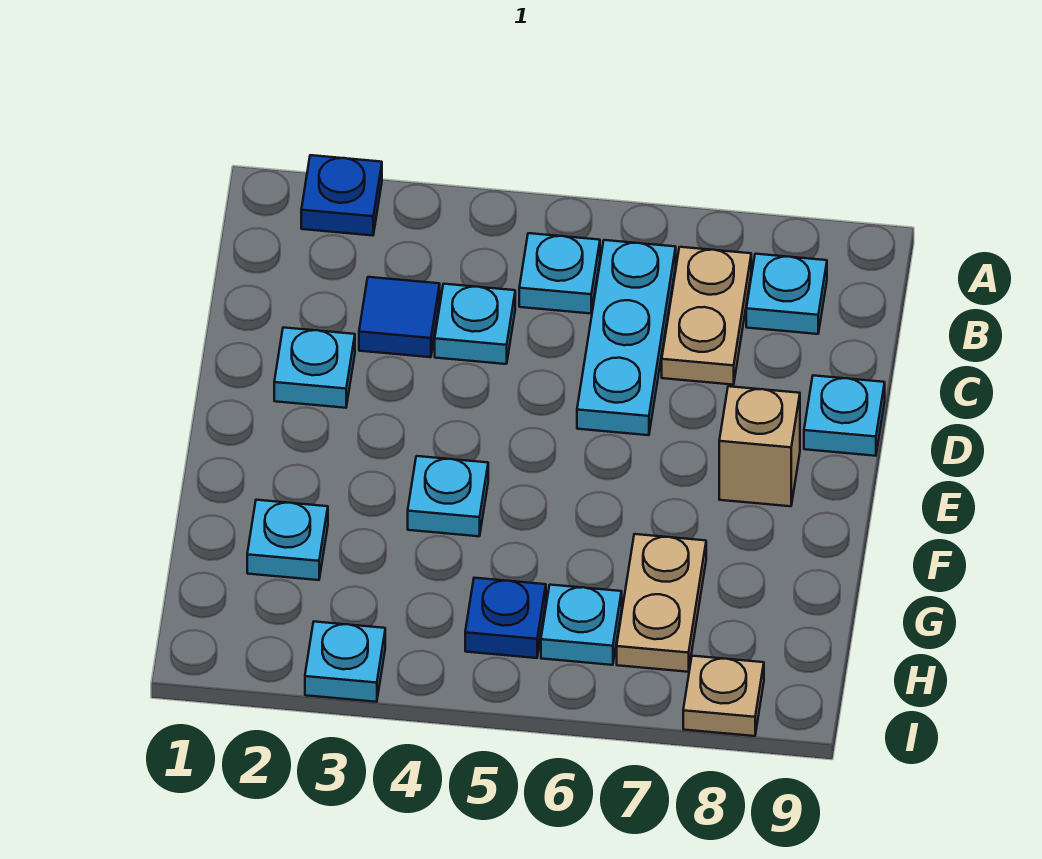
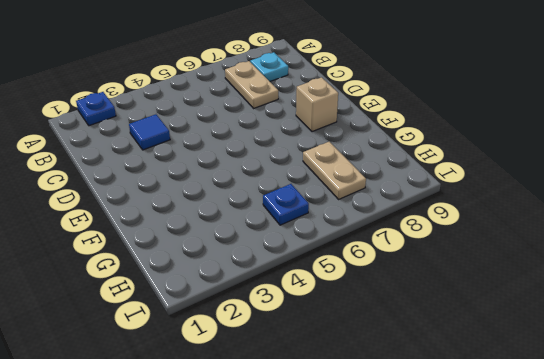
none -> cyan plate B5 level 1
none -> cyan plate B6:D6 level 1
none -> cyan plate C4 level 1

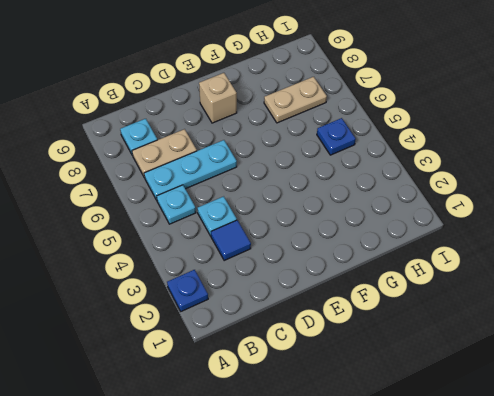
none -> cyan plate D2 level 1
none -> cyan plate D9 level 1
none -> cyan plate F4 level 1

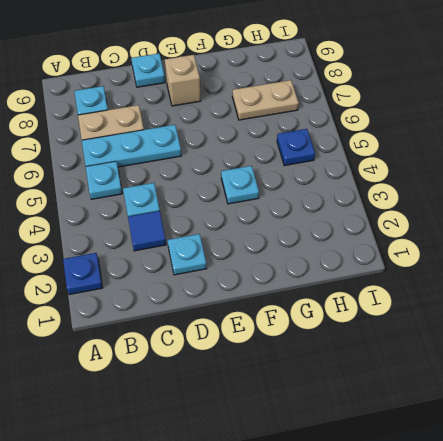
none -> cyan plate G2 level 1
none -> cyan plate H6 level 1
none -> cyan plate I3 level 1

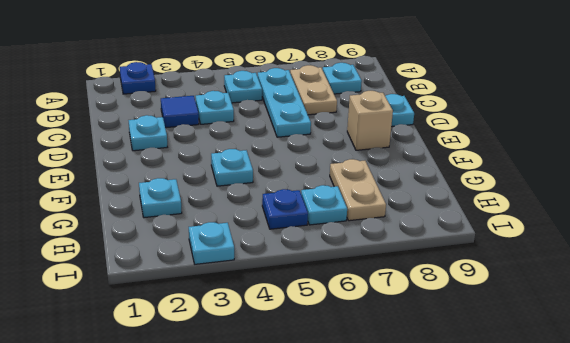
none -> tan plate I8 level 1

